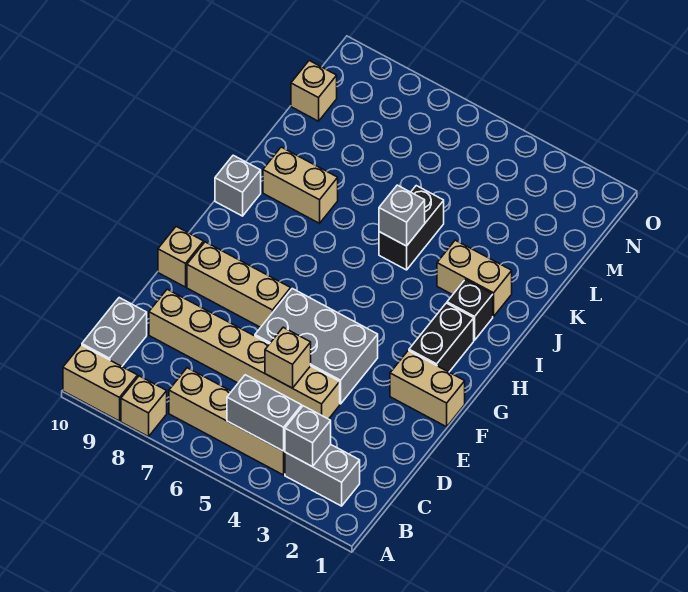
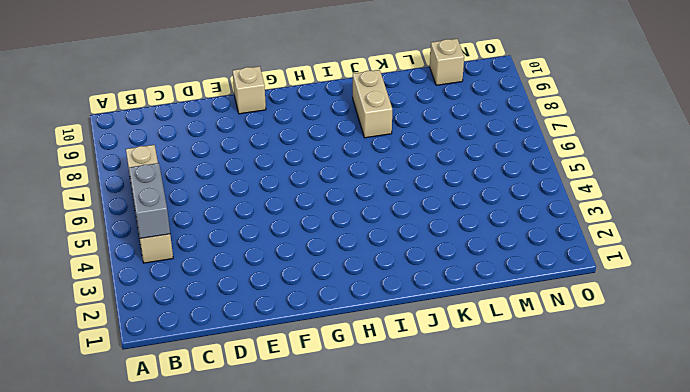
none -> tan brick A8 level 1
none -> tan brick A9:A10 level 1
none -> grey brick B2:B3 level 1

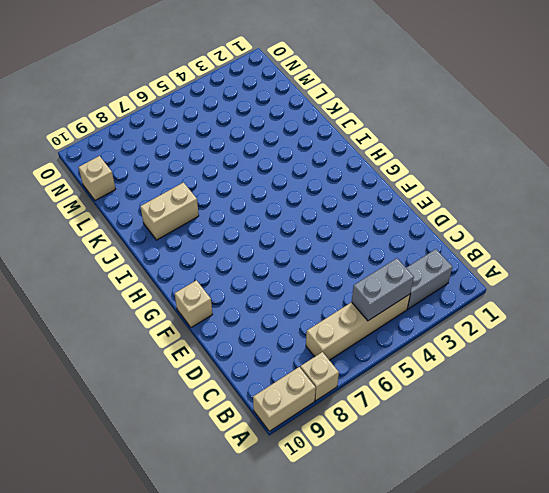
none -> grey brick B10:C10 level 1
none -> tan brick D4:D9 level 1
none -> grey brick E4:F6 level 1

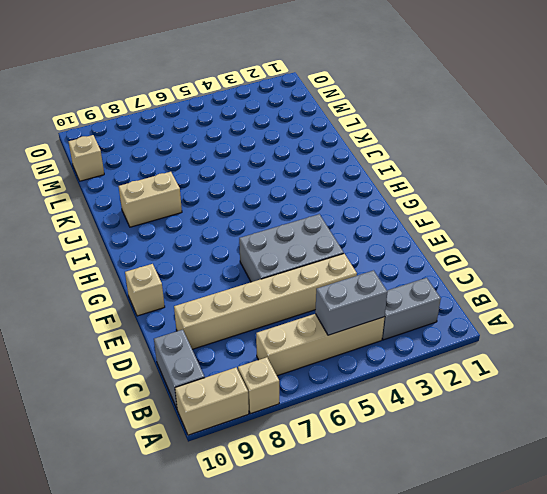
none -> tan brick F1:F2 level 1
none -> tan brick F7:F9 level 1
none -> black brick G2:H2 level 1

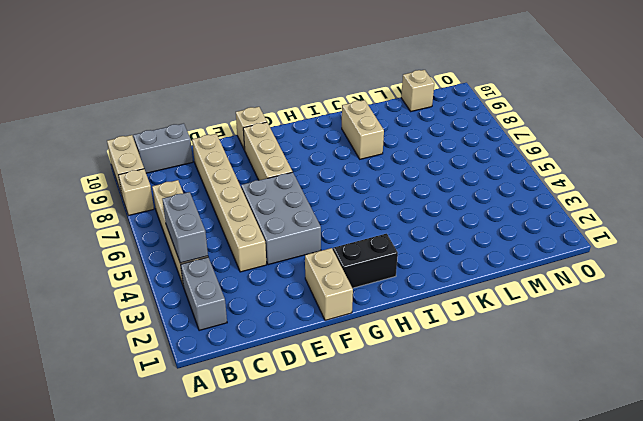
none -> black brick I2 level 1
none -> grey brick I10 level 1
none -> tan brick J2:J3 level 1

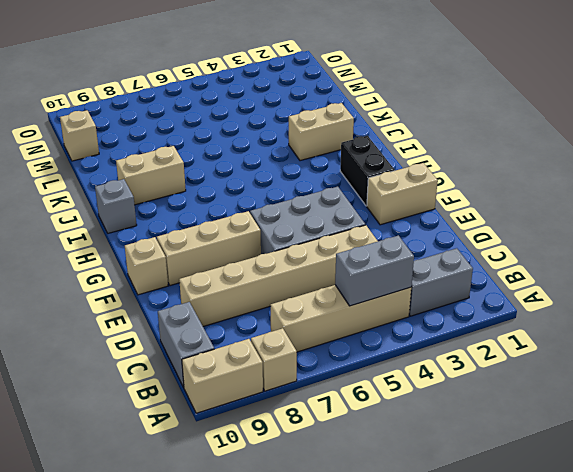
none -> black brick I2 level 1
none -> black brick J5:K5 level 1
none -> grey brick B3 level 2

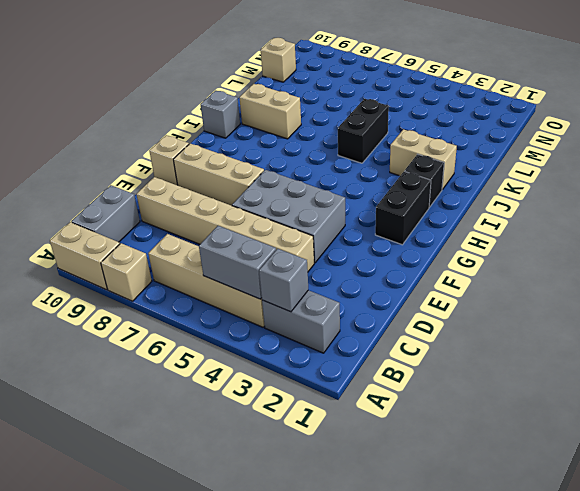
none -> tan brick F1:F2 level 1
none -> tan brick D5 level 2
none -> grey brick J5 level 2

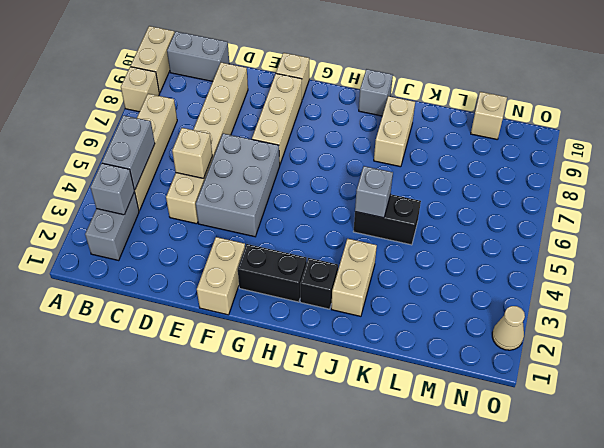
tan cone O2 level 1 -> none

